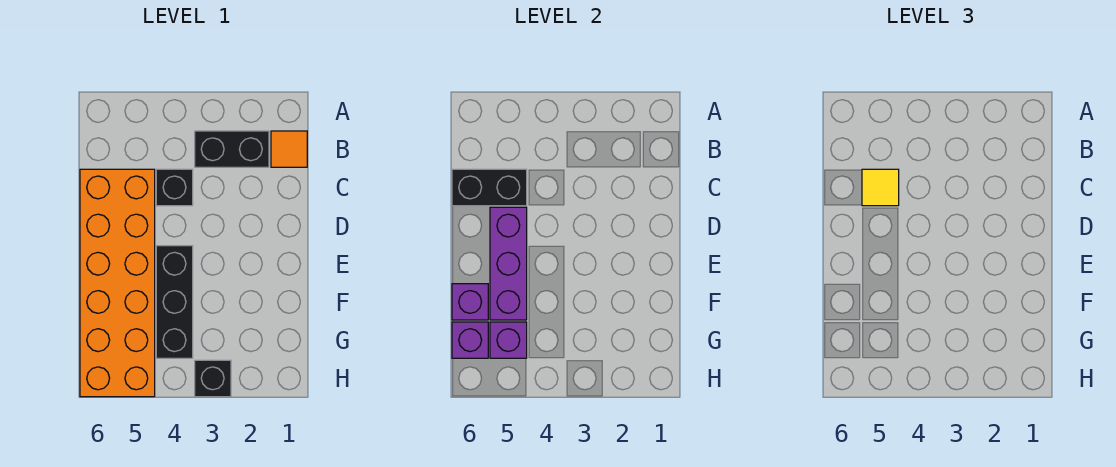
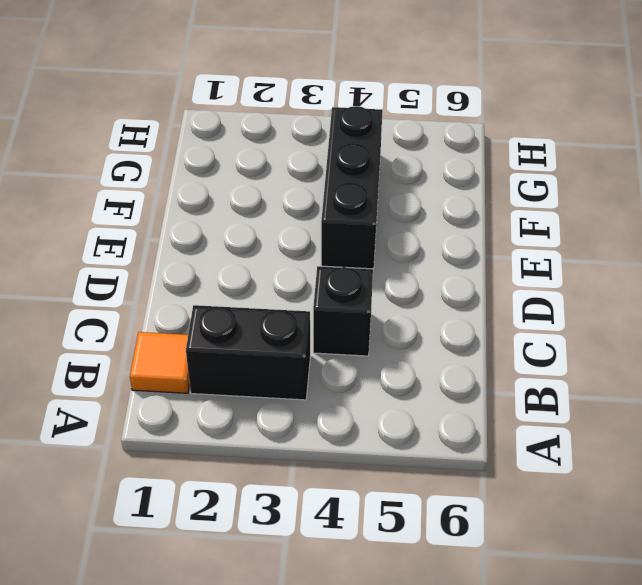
none -> orange brick C5:H6 level 1
none -> black brick H3 level 1
none -> black brick C5:C6 level 2

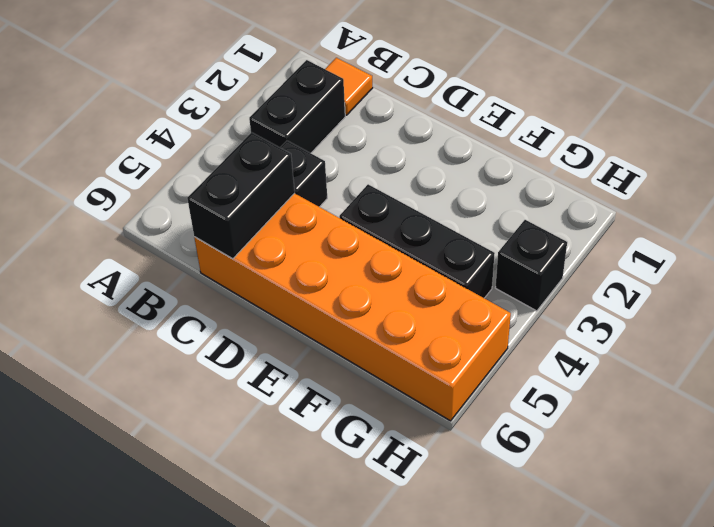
none -> purple brick D5:F5 level 2
none -> purple brick F6 level 2
none -> purple brick G5 level 2

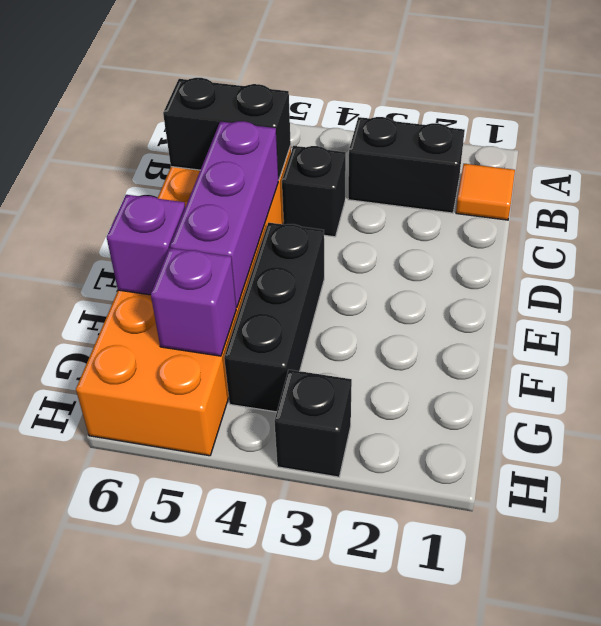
none -> purple brick G6 level 2
none -> yellow tile C5 level 3

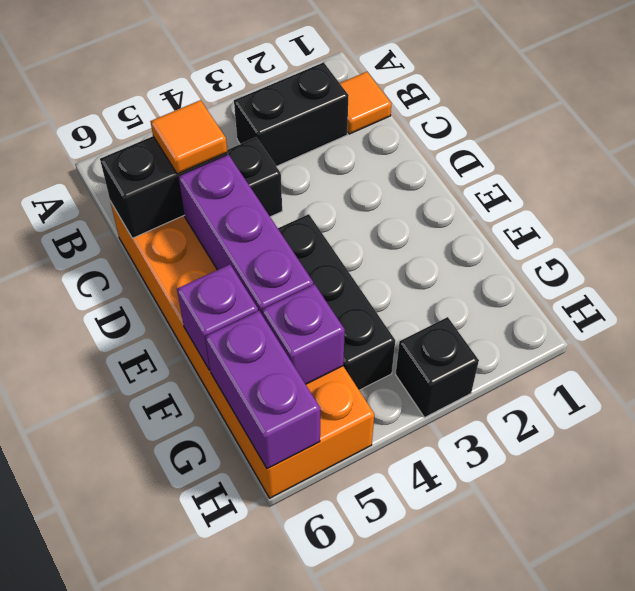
orange tile C5 level 3 -> yellow tile C5 level 3
purple brick G6:H6 level 2 -> purple brick G6 level 2

